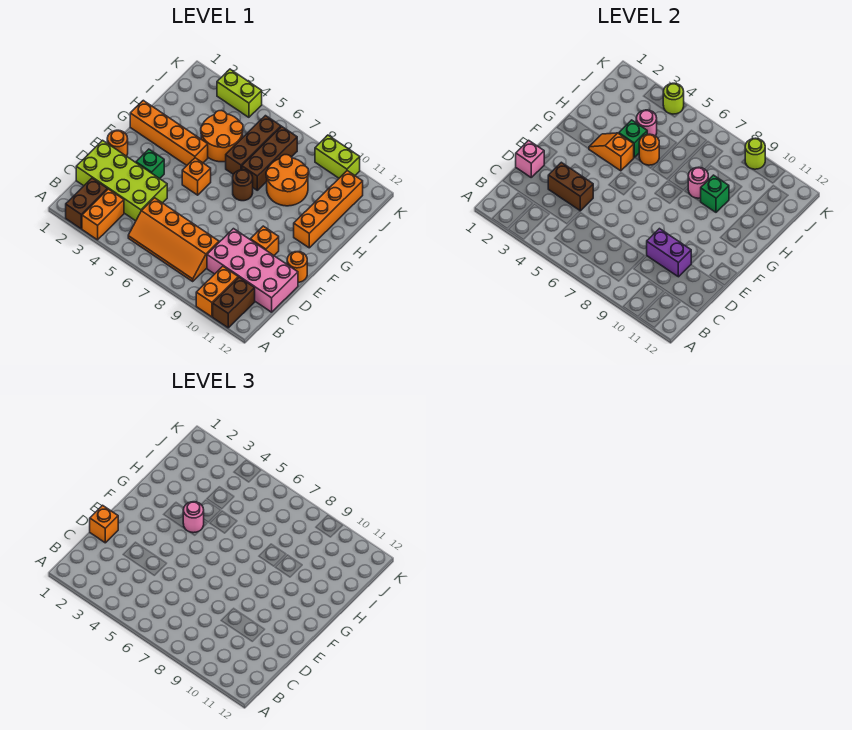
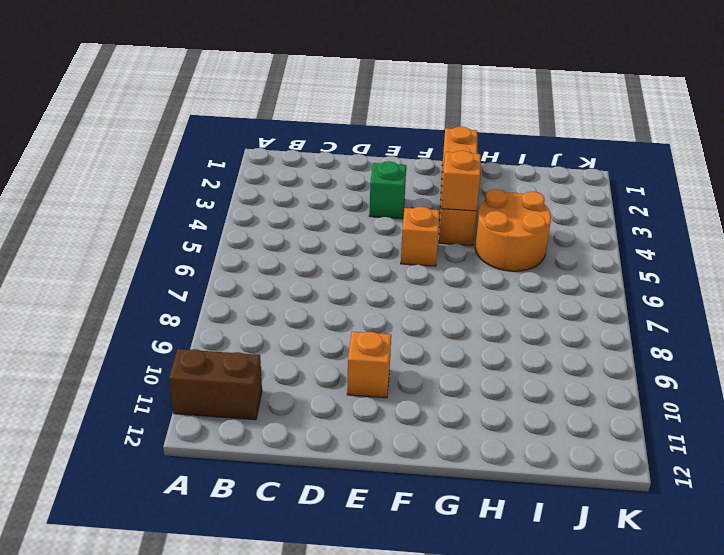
none -> brown brick A2:B2 level 1
none -> orange brick A3:B3 level 1
none -> orange brick A10:B10 level 1
none -> orange slope B5:C8 level 1 top C

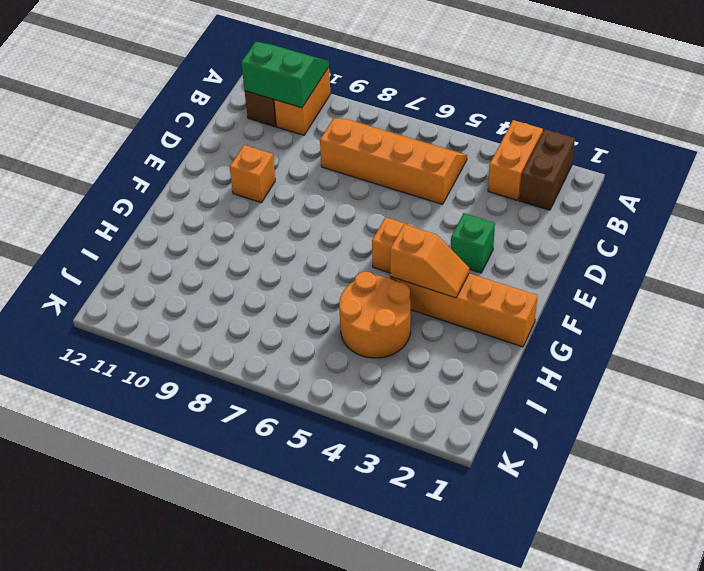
green slope A10:B11 level 2 top B -> none
none -> lime brick C1:D4 level 1
none -> pink brick C9:D12 level 1
none -> orange round brick E1 level 1
none -> orange round brick E12 level 1

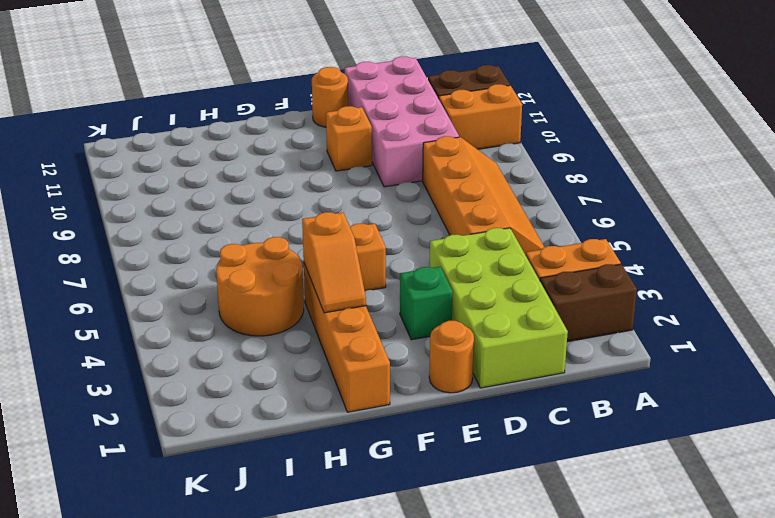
none -> brown round brick G7 level 1
none -> orange brick G11:J11 level 1
none -> brown brick H6:J6 level 1
none -> brown brick H7:J7 level 1

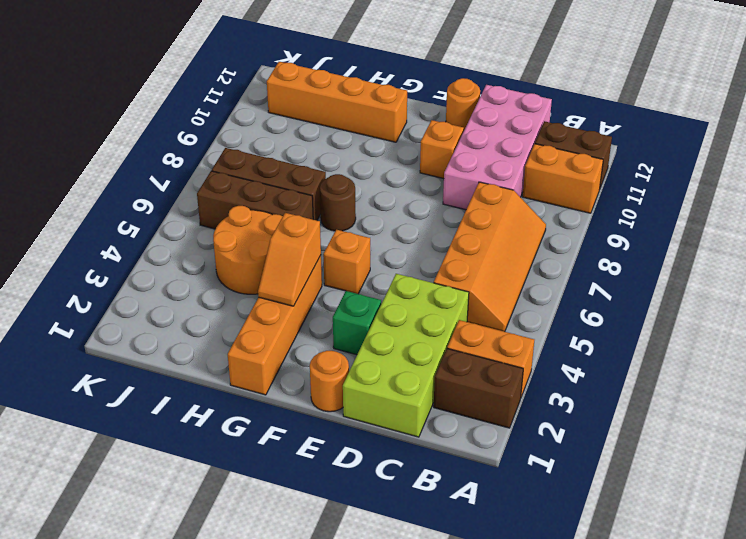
none -> orange round brick H8:I9 level 1
none -> lime brick K3:K4 level 1
none -> lime brick K9:K10 level 1
none -> pink brick D1 level 2

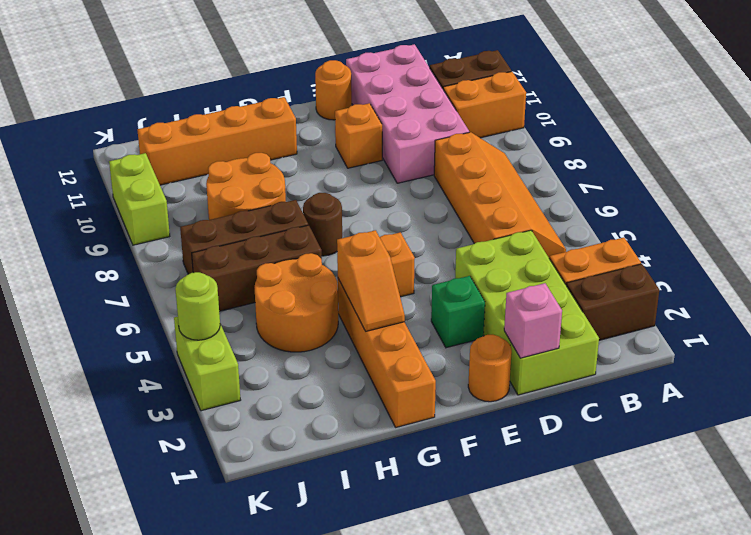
none -> brown brick D3:D4 level 2
none -> purple brick D9:D10 level 2
none -> green brick H4 level 2
none -> orange round brick H5 level 2

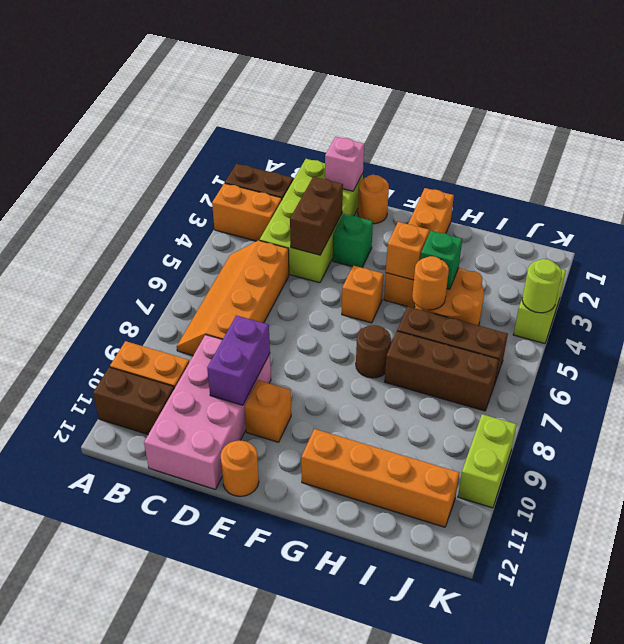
none -> orange round brick H8:I9 level 1
none -> pink round brick H8 level 2
none -> green brick H9 level 2
none -> pink round brick I4 level 2

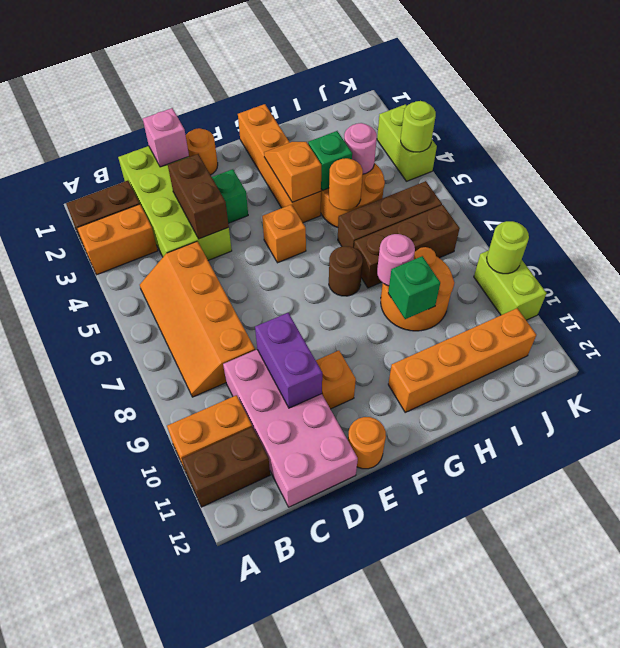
none -> orange brick D1 level 3
none -> pink round brick G4 level 3

